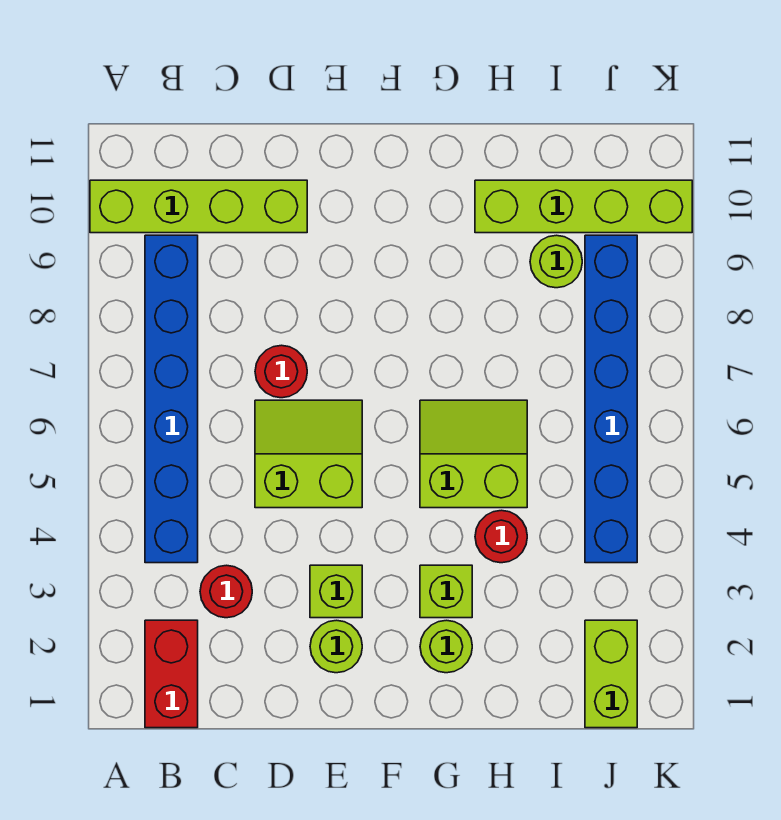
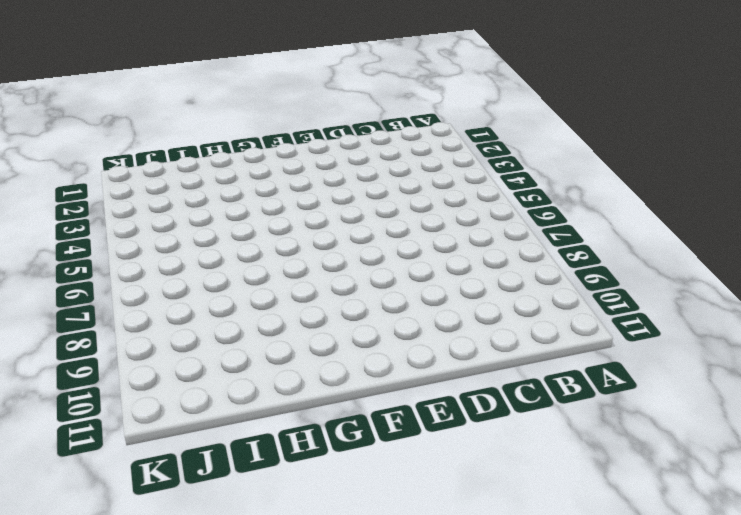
none -> lime brick A10:D10 level 1
none -> red brick B1:B2 level 1
none -> blue brick B4:B9 level 1

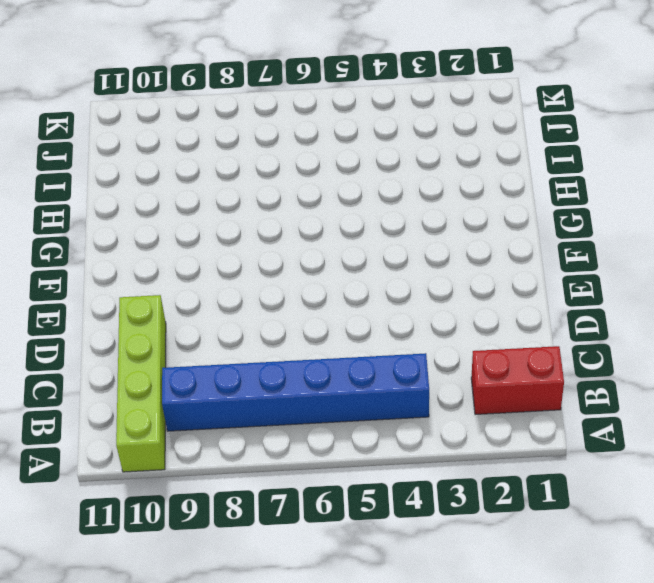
none -> red round brick C3 level 1
none -> lime slope D5:E6 level 1 top 5
none -> red round brick D7 level 1

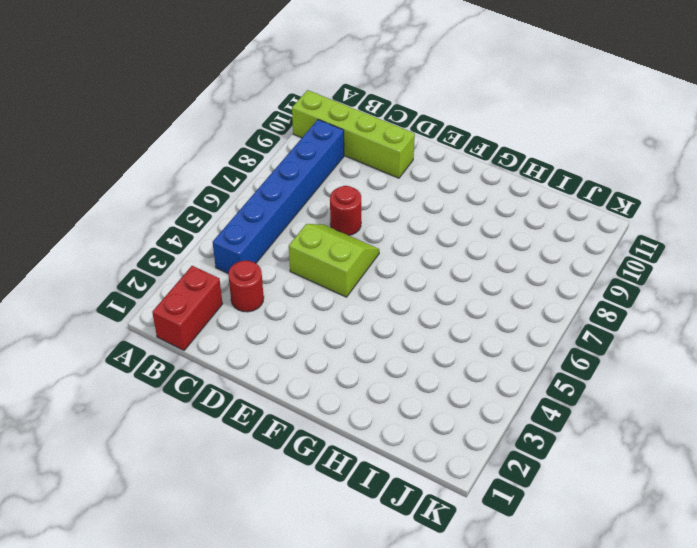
none -> lime round brick E2 level 1
none -> lime brick E3 level 1
none -> lime round brick G2 level 1

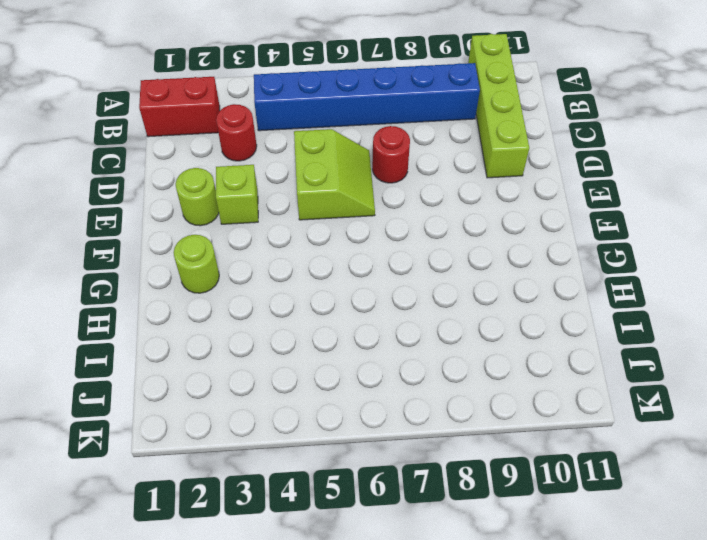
none -> lime brick G3 level 1
none -> lime slope G5:H6 level 1 top 5
none -> red round brick H4 level 1

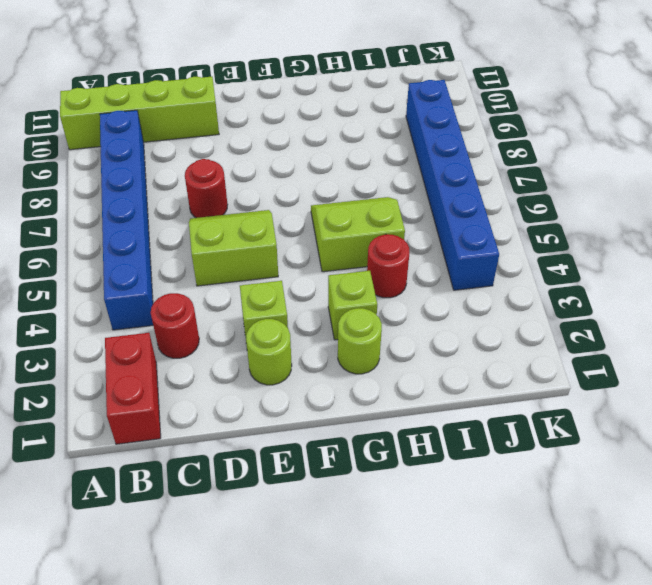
none -> lime brick H10:K10 level 1
none -> lime round brick I9 level 1
none -> lime brick J1:J2 level 1

